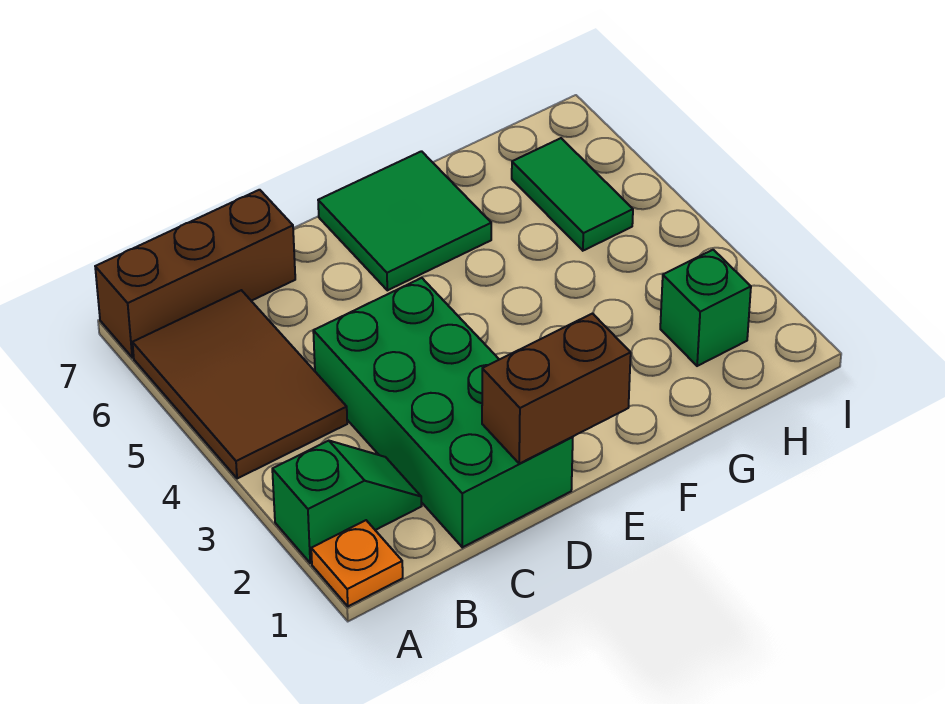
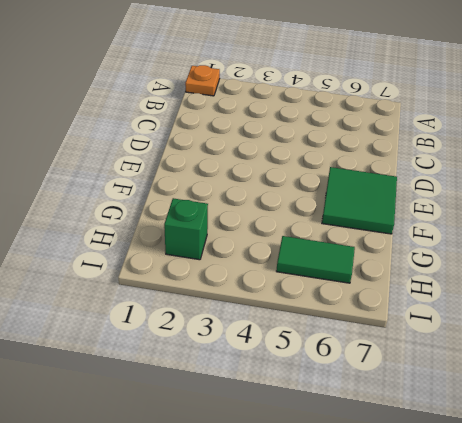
none -> green slope A2:B2 level 1 top A
none -> brown tile A4:B6 level 1

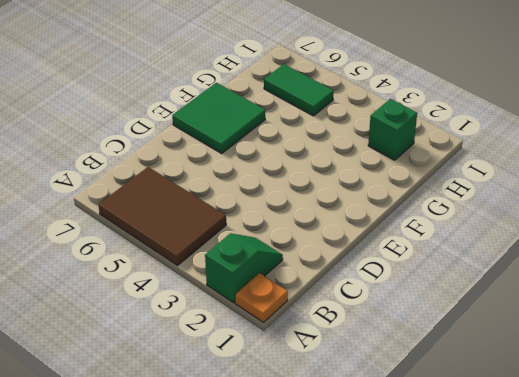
none -> brown brick A7:C7 level 1
none -> green brick C1:D4 level 1

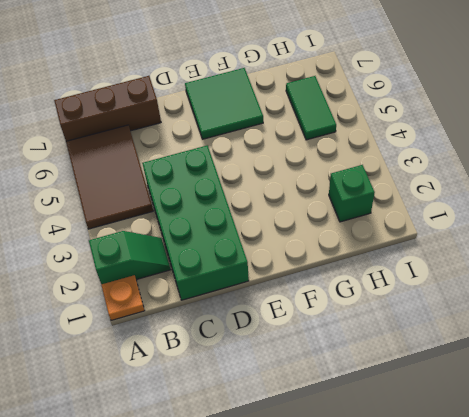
none -> brown brick D1:E1 level 2

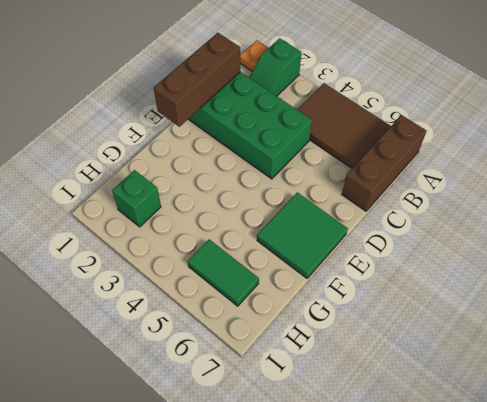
brown brick C1:E1 level 2 -> brown brick D1:E1 level 2

